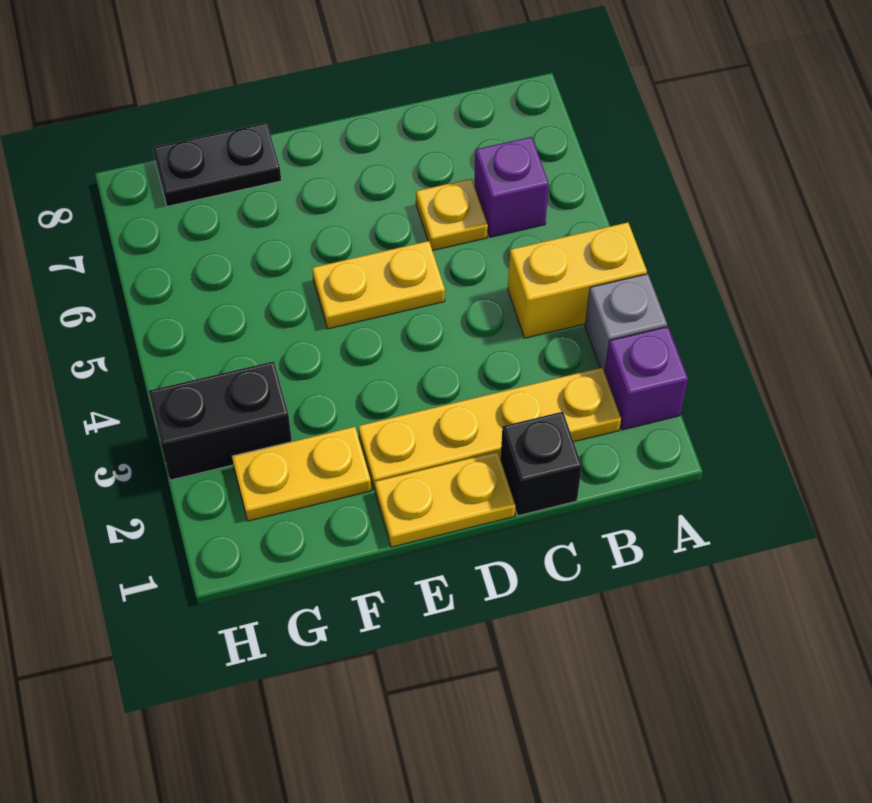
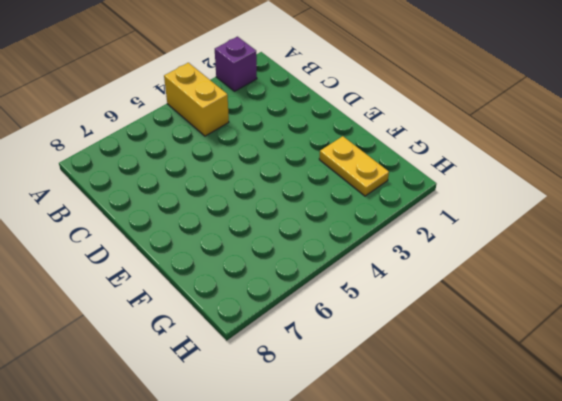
none -> grey brick A3 level 1
none -> yellow plate B2:E2 level 1
none -> purple brick B6 level 1

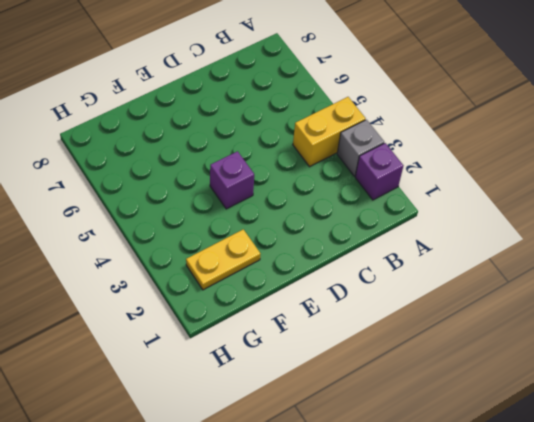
purple brick E4 level 1 -> purple brick B6 level 1
none -> yellow plate B2:E2 level 1
none -> black brick C1 level 1
none -> yellow plate C6 level 1

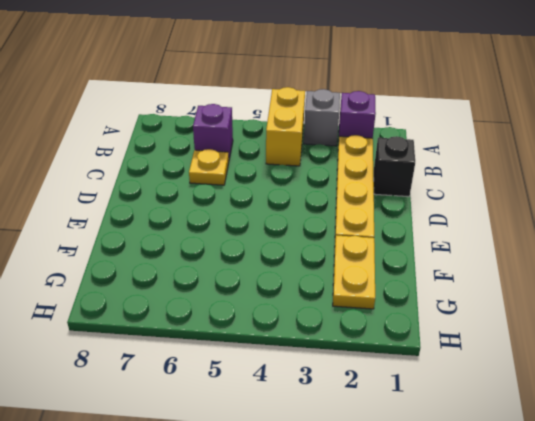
none -> yellow plate D1:E1 level 1
none -> yellow plate D5:E5 level 1
none -> black plate F8:G8 level 1

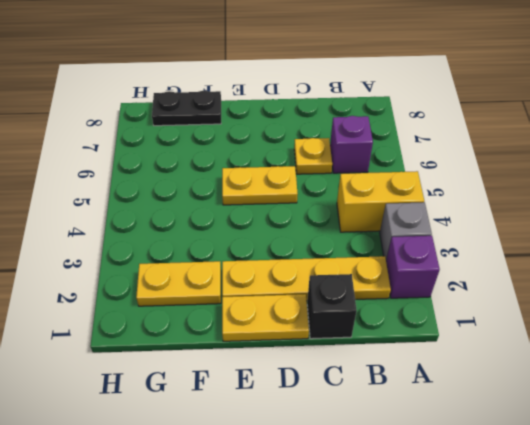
none -> black brick G3:H3 level 1

